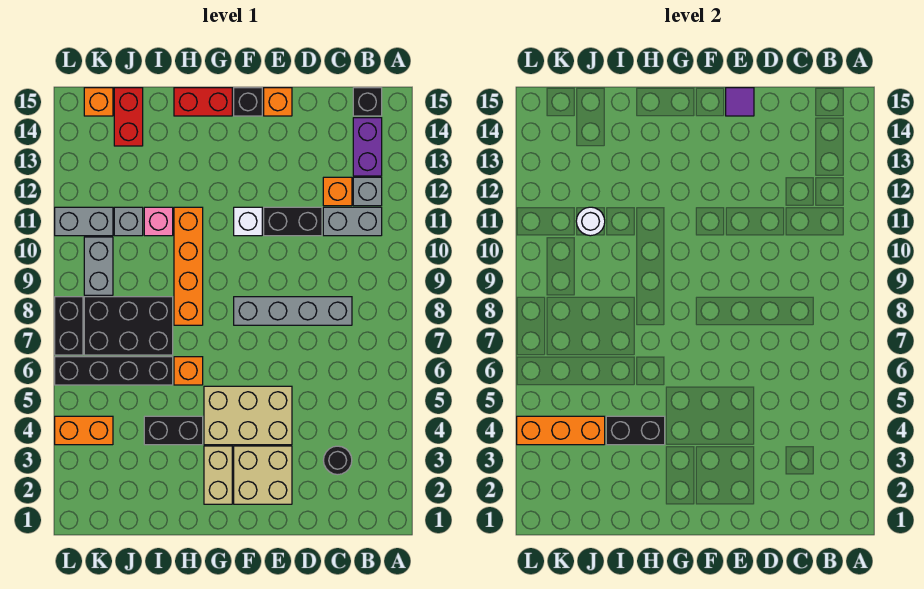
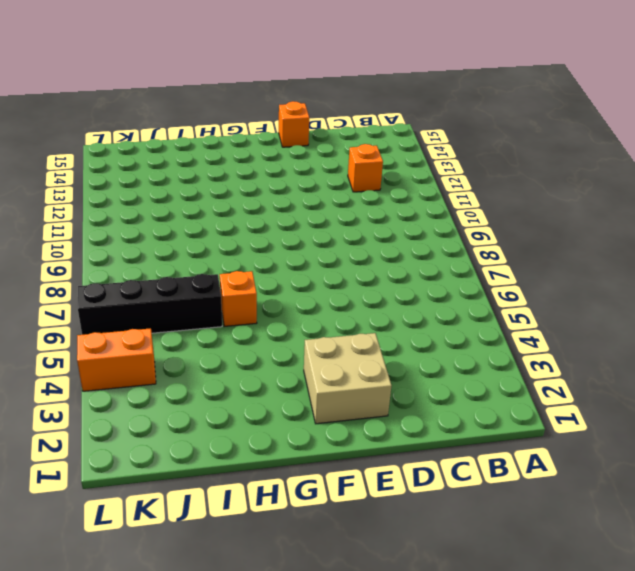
none -> grey brick B11:C11 level 1
none -> grey brick B12 level 1
none -> purple brick B13:B14 level 1
none -> black brick B15 level 1

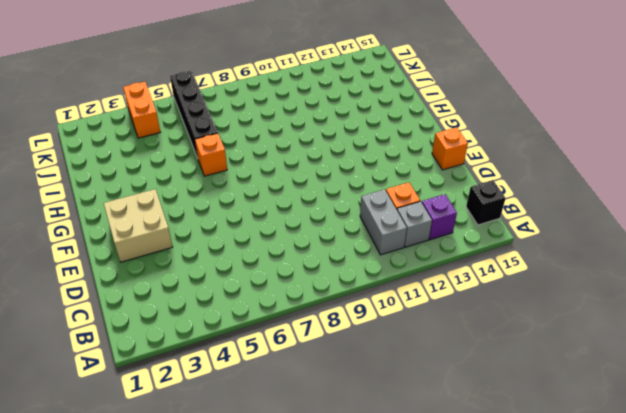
purple brick B13 level 1 -> purple brick B13:B14 level 1
none -> black round brick C3 level 1
none -> grey brick C8:F8 level 1
none -> black brick D11:E11 level 1
none -> tan brick E4:G5 level 1

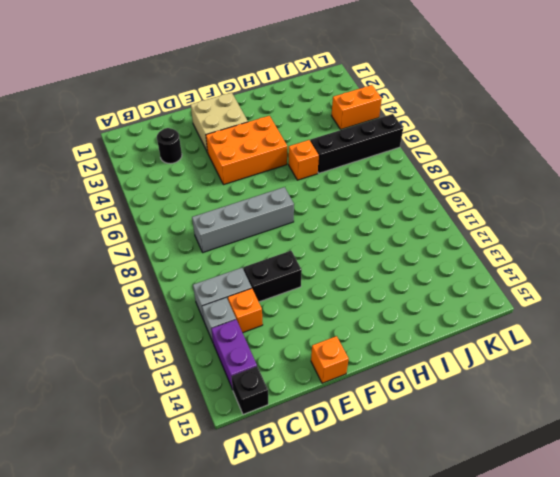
orange brick E4:G5 level 1 -> tan brick E4:G5 level 1
none -> white brick F11 level 1
none -> black brick F15 level 1
none -> tan brick G2:G3 level 1
none -> red brick G15:H15 level 1

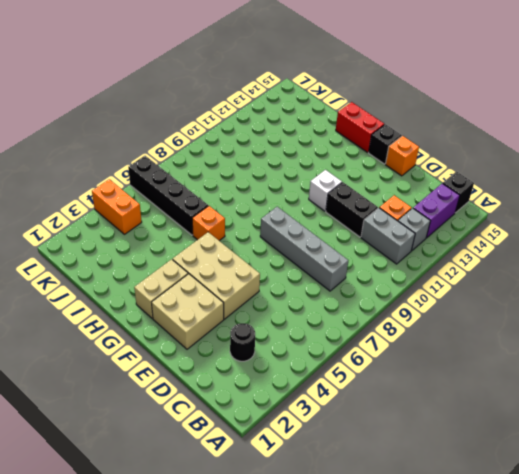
none -> black brick H4:I4 level 1
none -> orange brick H8:H11 level 1
none -> black brick I7:K8 level 1
none -> pink brick I11 level 1

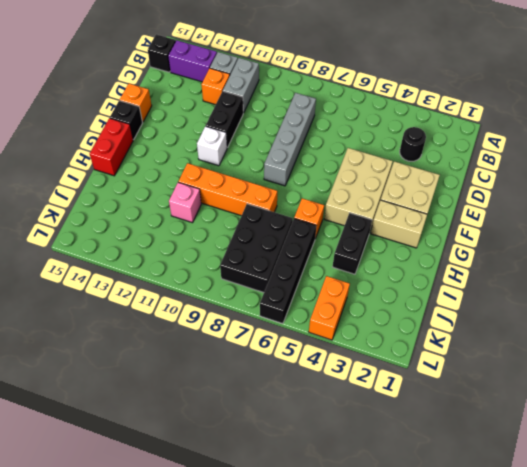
none -> grey brick J11 level 1
none -> red brick J14:J15 level 1
none -> grey brick K9:K10 level 1
none -> grey brick K11:L11 level 1

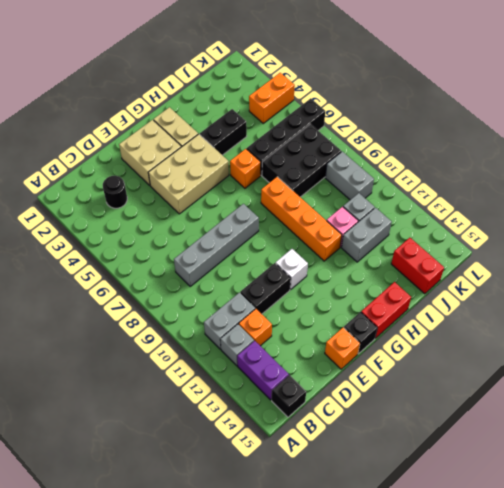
grey brick I12:J12 level 1 -> grey brick K11:L11 level 1
none -> orange brick K15 level 1
none -> black brick L7:L8 level 1
none -> purple tile E15 level 2
none -> black brick H4:I4 level 2

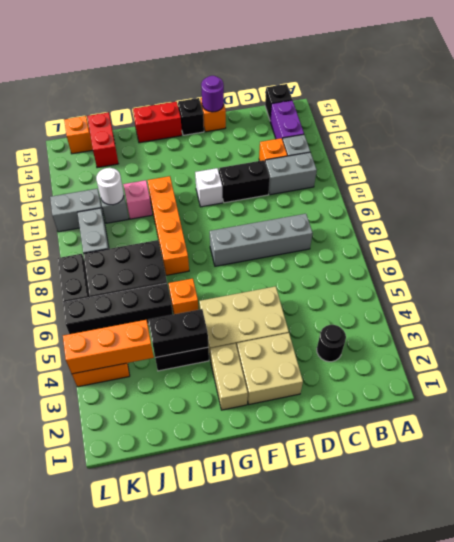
purple round brick E15 level 2 -> purple tile E15 level 2

